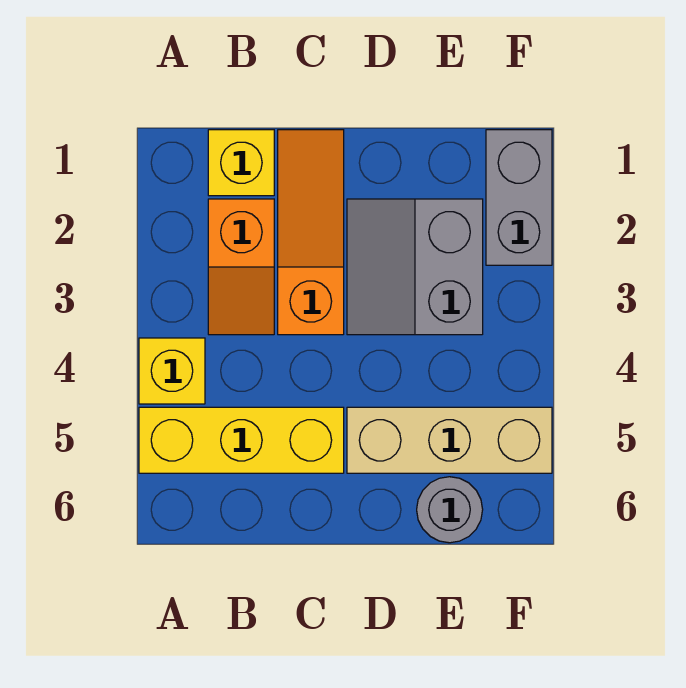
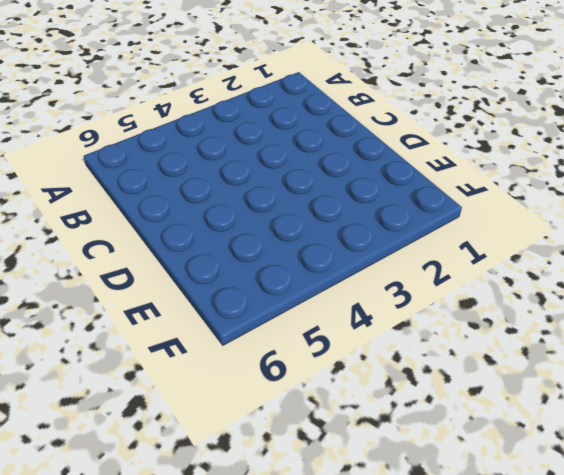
none -> yellow brick A4 level 1
none -> yellow brick A5:C5 level 1

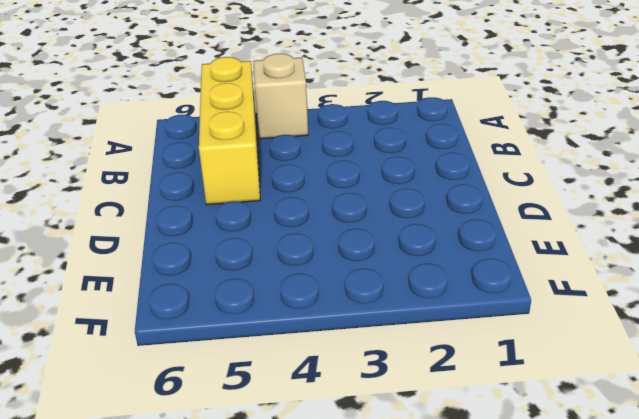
tan brick A4 level 1 -> yellow brick A4 level 1
none -> yellow brick B1 level 1
none -> orange slope B2:B3 level 1 top 2

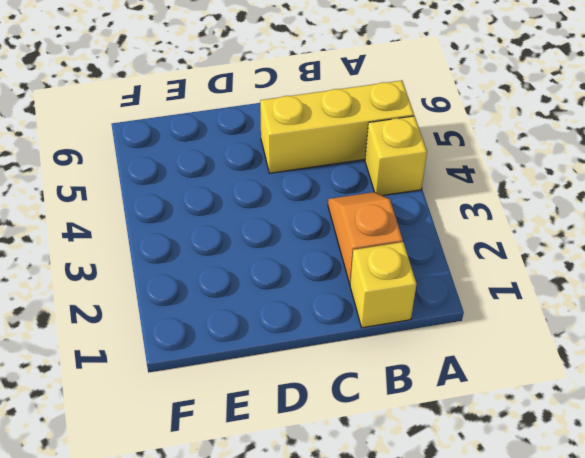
none -> orange slope C1:C3 level 1 top 3
none -> grey slope D2:E3 level 1 top E

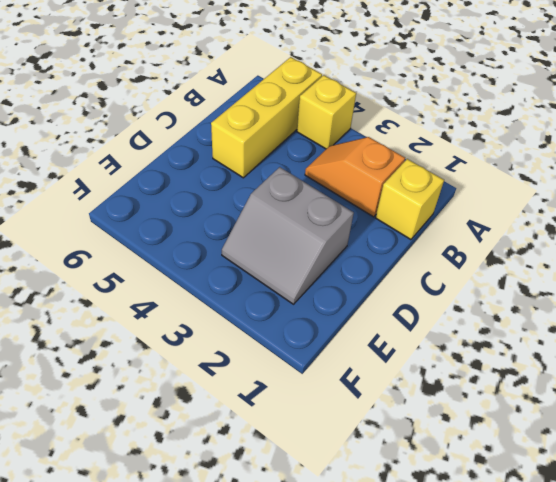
grey slope D2:E3 level 1 top D -> grey slope D2:E3 level 1 top E
none -> orange slope C1:C3 level 1 top 3
none -> tan brick D5:F5 level 1

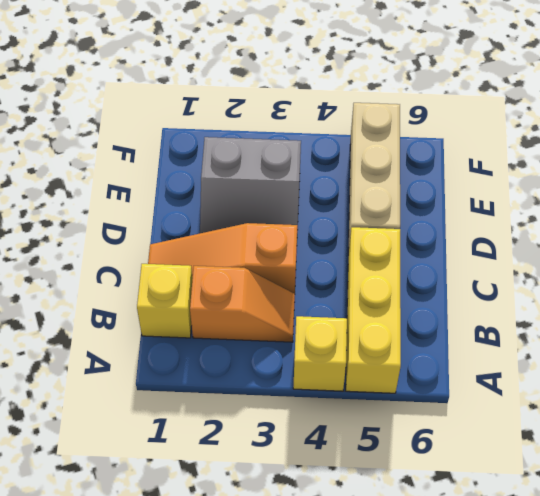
none -> grey round brick E6 level 1
none -> grey brick F1:F2 level 1

